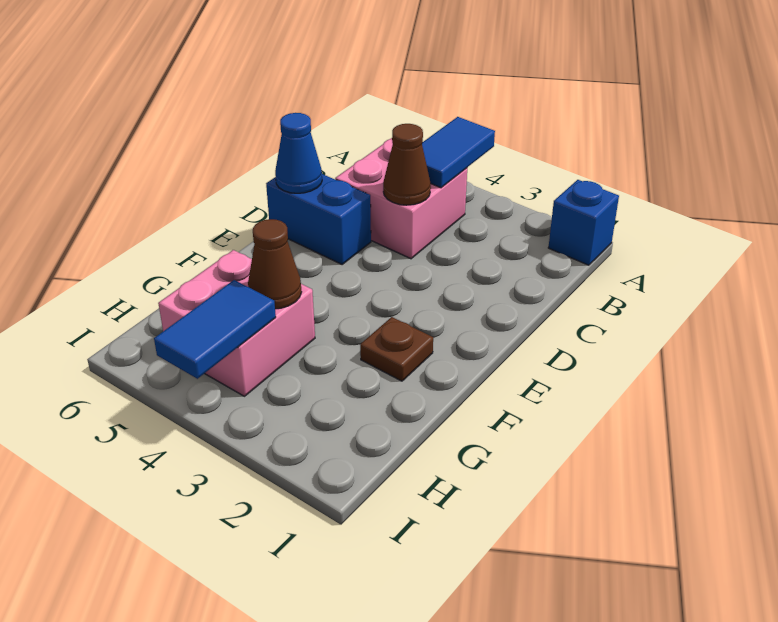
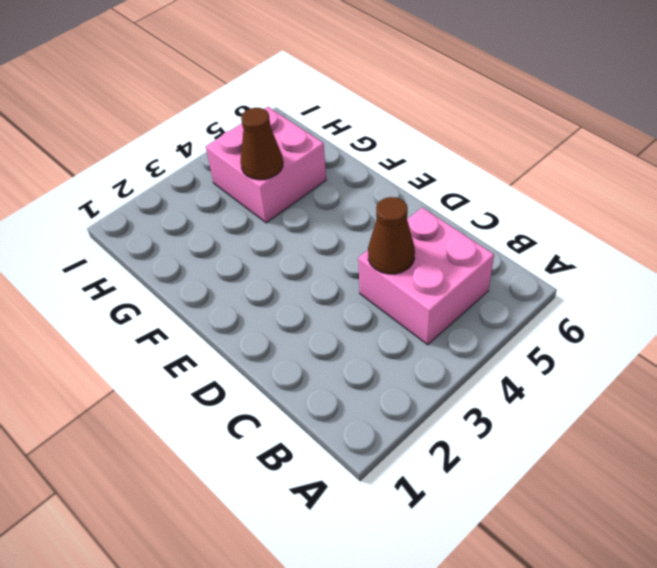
none -> blue brick A1 level 1
none -> blue brick D5:D6 level 1

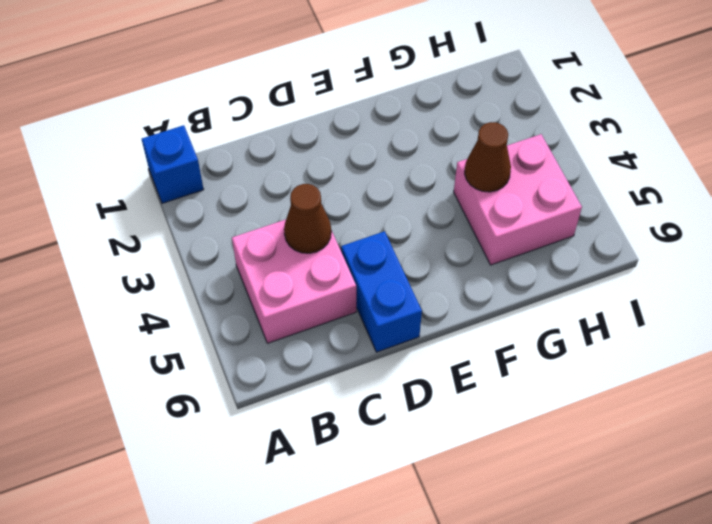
none -> brown plate F2 level 1
none -> blue tile A4:B4 level 2

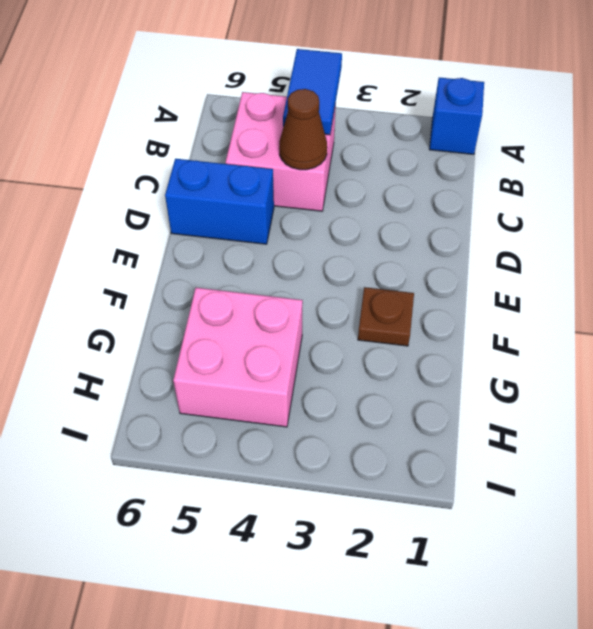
none -> blue cone D6 level 2
none -> brown cone G4 level 2

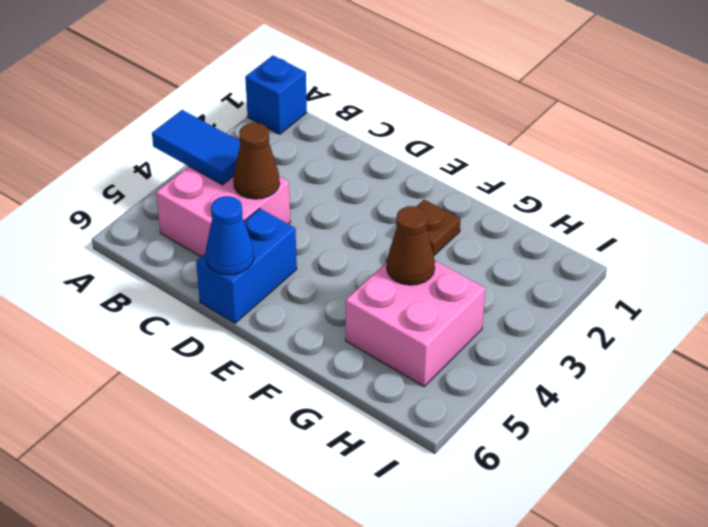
none -> blue tile H4:I4 level 2

